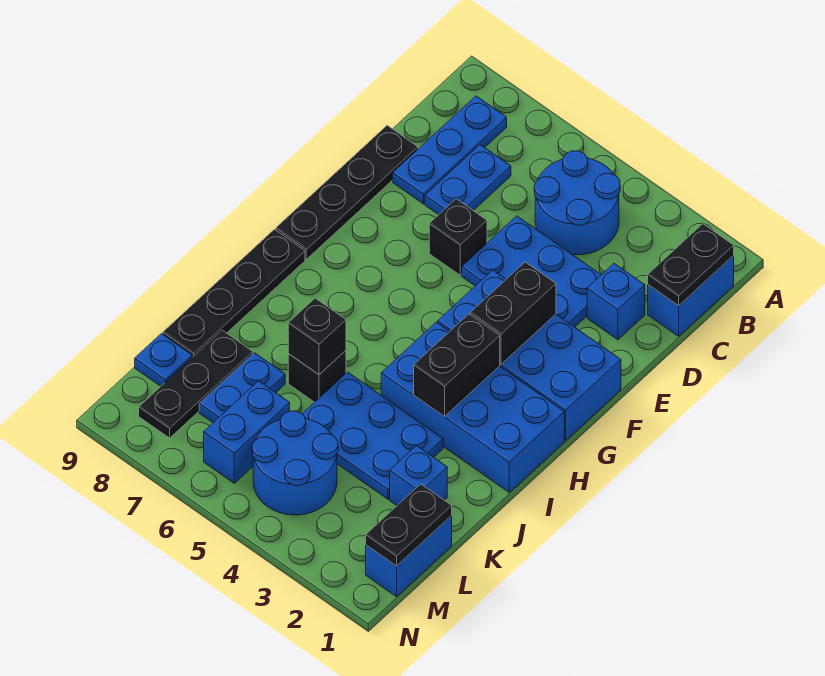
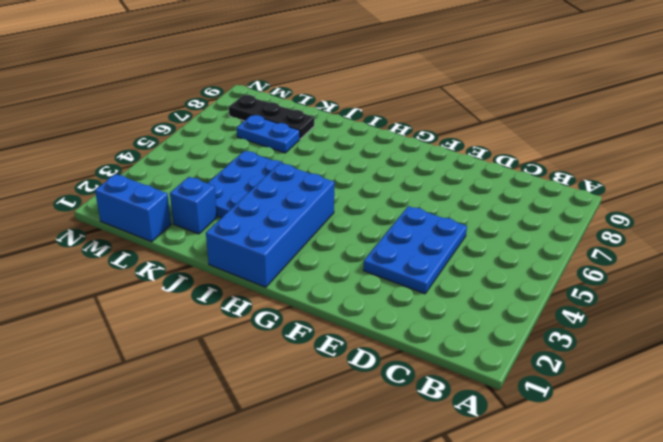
none -> blue brick B1:C1 level 1
none -> blue round brick B4:C5 level 1
none -> blue plate B8:D8 level 1

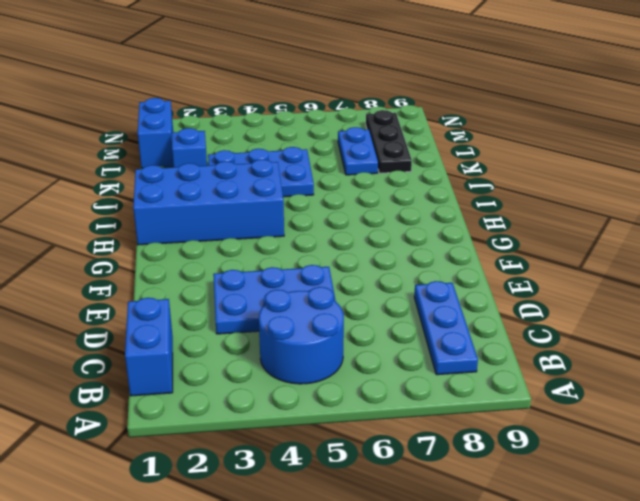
none -> blue plate C7:D7 level 1
none -> blue brick D2 level 1
none -> black plate D9:G9 level 1

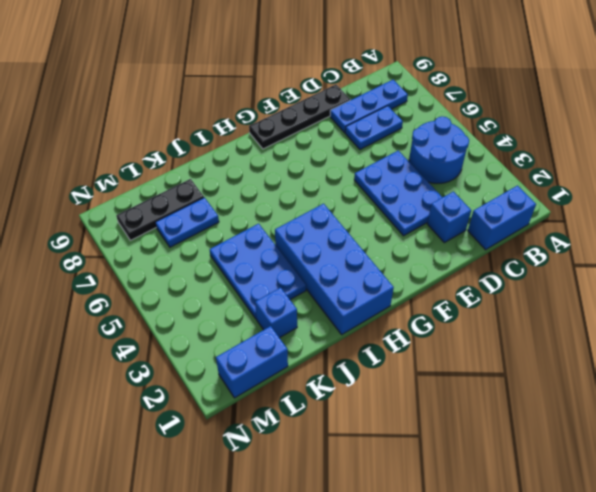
none -> black brick E6 level 1
none -> blue brick F1:G4 level 1
none -> black plate H9:K9 level 1

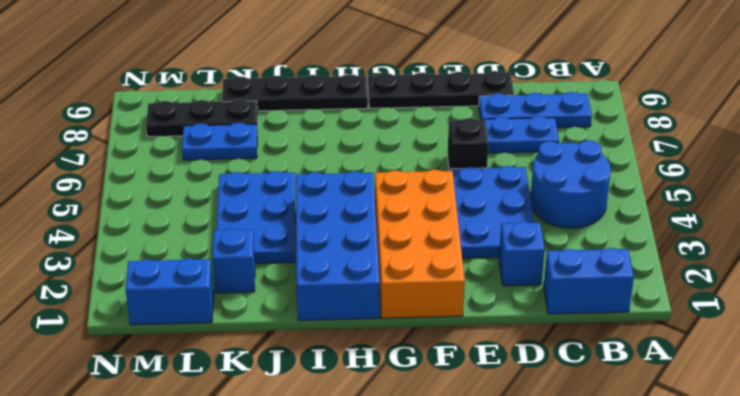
orange brick F1:G4 level 1 -> blue brick F1:G4 level 1
none -> black brick J6 level 1
none -> blue round brick L4:M5 level 1
none -> blue brick L6:M6 level 1

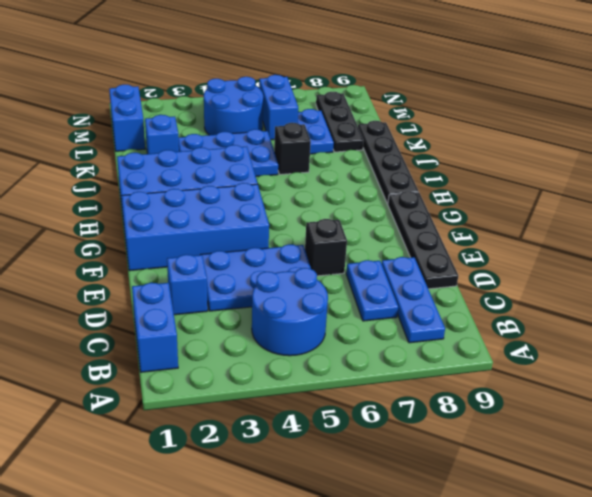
none -> blue plate L9 level 1
none -> black plate B1:C1 level 2
none -> black brick F3:G3 level 2

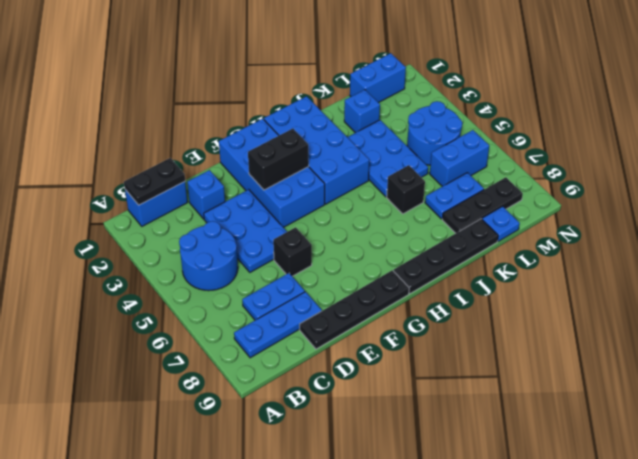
none -> black brick H3:I3 level 2
none -> black brick J6 level 2
none -> black plate L1:M1 level 2

